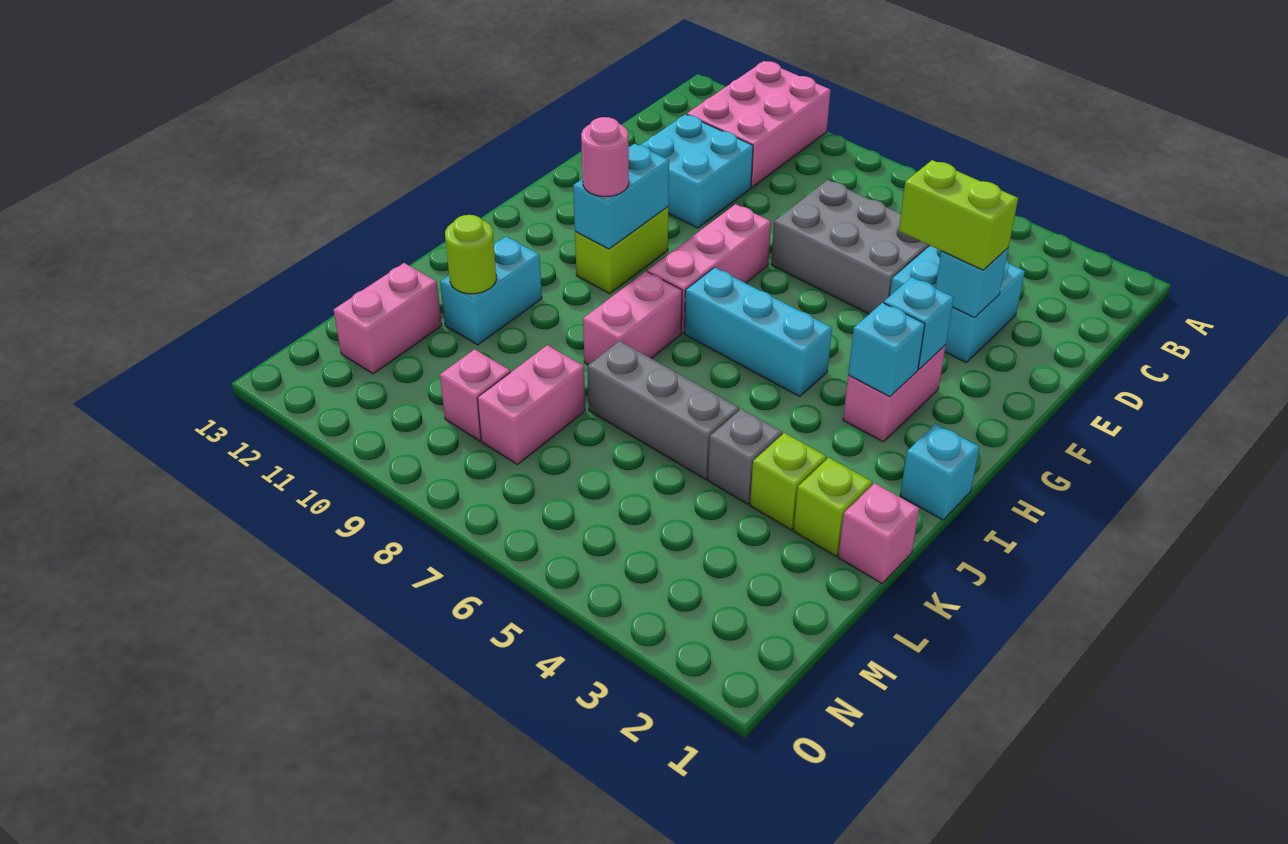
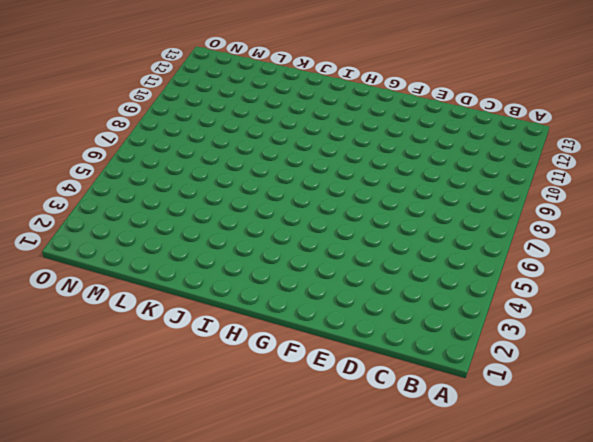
none -> pink brick A10:C11 level 1
none -> cyan brick D3:E4 level 1
none -> grey brick D5:E7 level 1

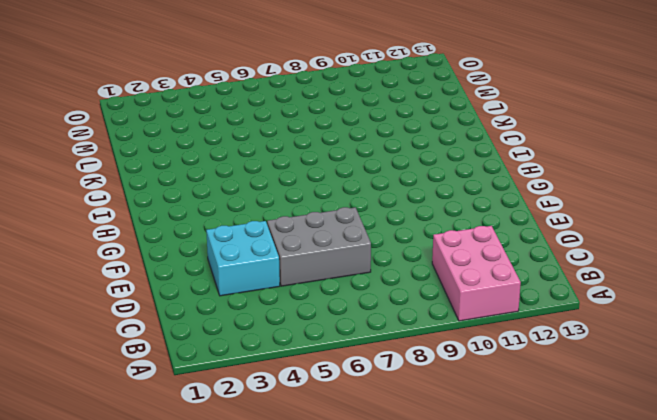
none -> cyan brick D10:E11 level 1
none -> pink brick F8:H8 level 1
none -> pink brick G3:H3 level 1

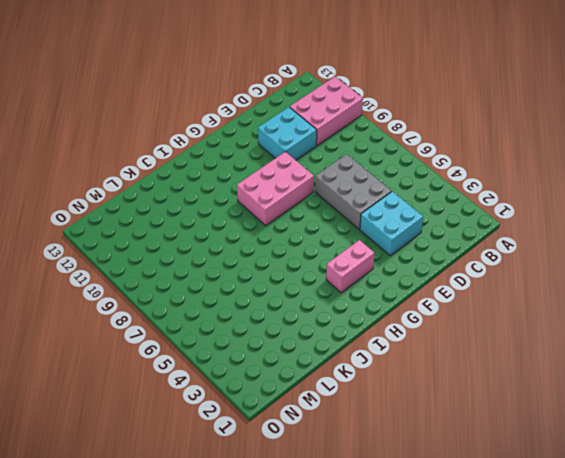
pink brick F8:H9 level 1 -> pink brick F8:H8 level 1
none -> lime brick G10:H10 level 1
none -> cyan brick H5:H7 level 1
none -> cyan brick I1 level 1

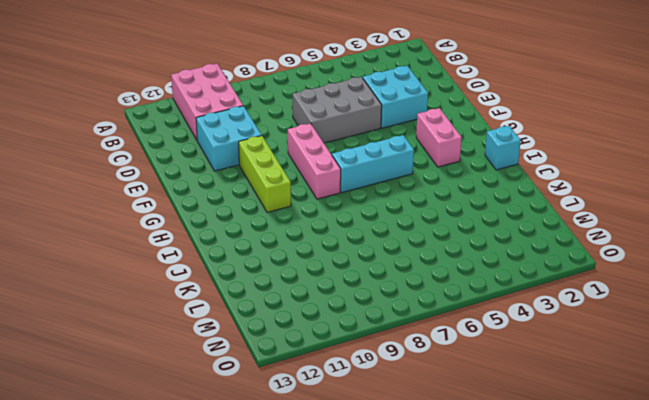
lime brick F10:H10 level 1 -> lime brick G10:H10 level 1
none -> pink brick I8:J8 level 1
none -> cyan brick J11:K11 level 1
none -> pink brick K1 level 1

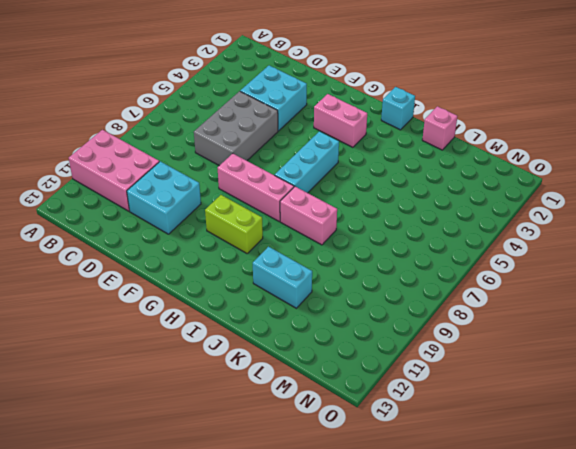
none -> lime brick K2 level 1
none -> lime brick K3 level 1
none -> grey brick K4 level 1

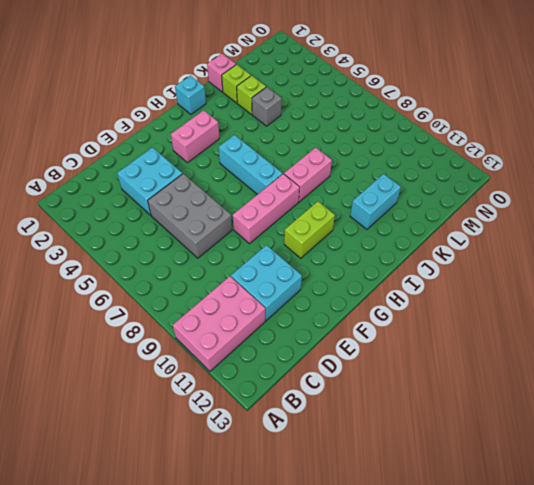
none -> grey brick K5:K7 level 1
none -> pink brick L8:M8 level 1
none -> pink brick L12:M12 level 1

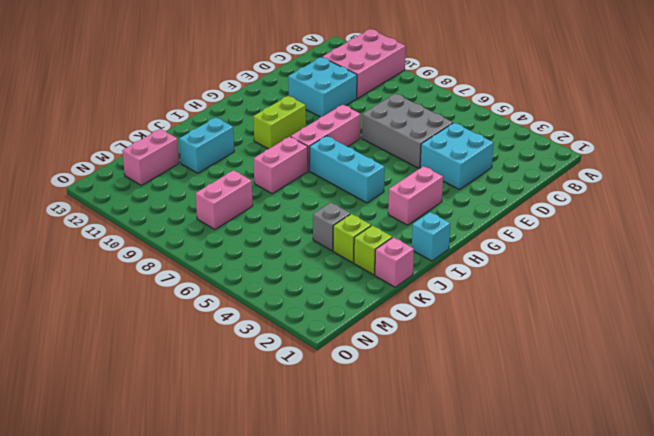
none -> grey brick K5:K7 level 1
none -> pink brick M9 level 1
none -> cyan brick E3 level 2

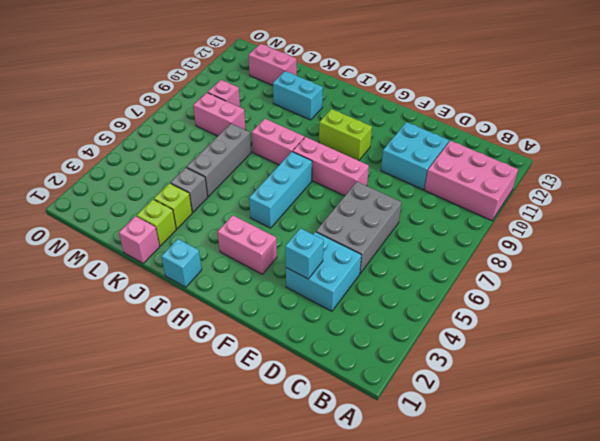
none -> cyan brick G3 level 2
none -> cyan brick G10:H10 level 2
none -> cyan brick H3 level 2

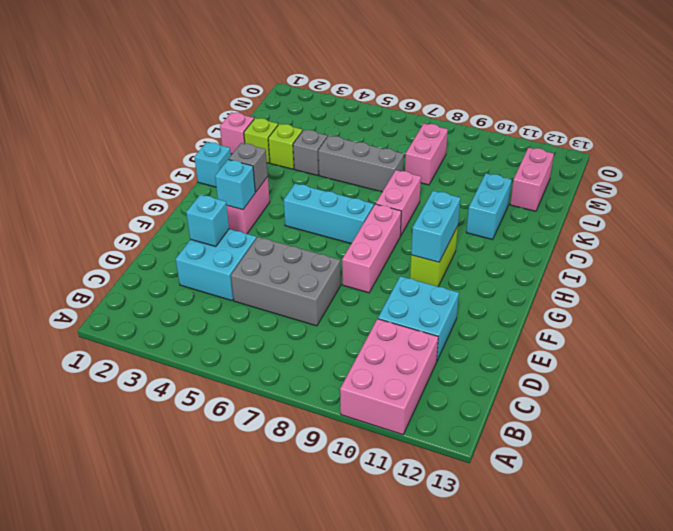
grey brick H3 level 2 -> cyan brick H3 level 2
none -> pink brick M9 level 1
none -> lime round brick K11 level 2
none -> lime brick E3:E4 level 3

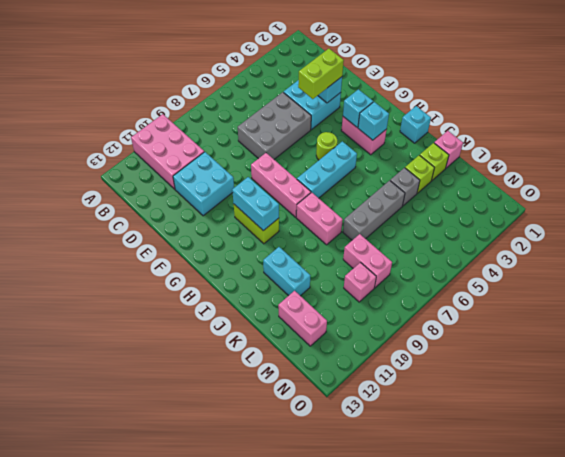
lime round brick G5 level 1 -> lime round brick K11 level 2
none -> pink round brick H10 level 3

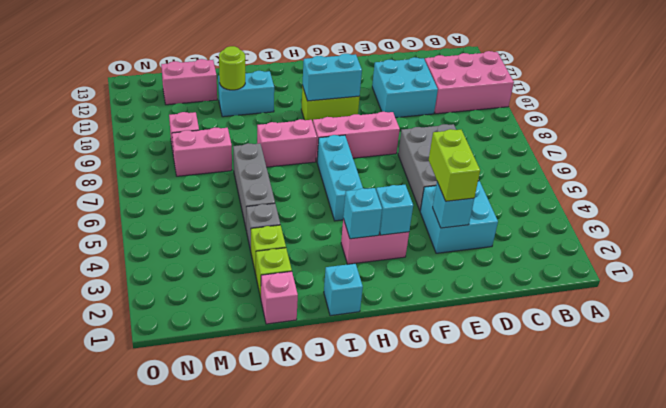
none -> pink round brick H10 level 3

